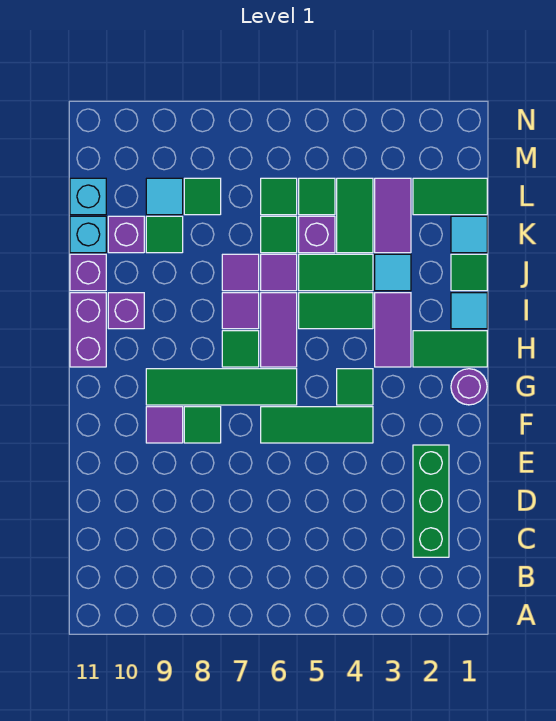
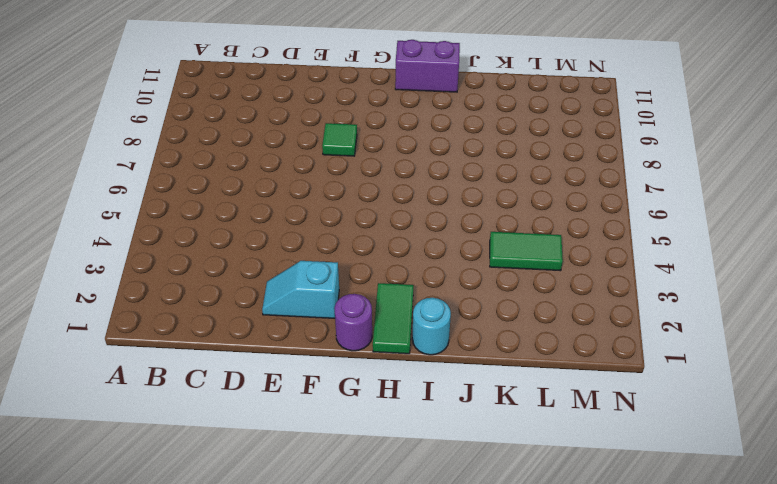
cyan slope E2:F2 level 1 top F -> green brick C2:E2 level 1
cyan round brick I1 level 1 -> cyan tile I1 level 1
none -> green tile F4:F6 level 1
none -> purple tile F9 level 1
none -> green tile G4 level 1
none -> green tile G6:G9 level 1

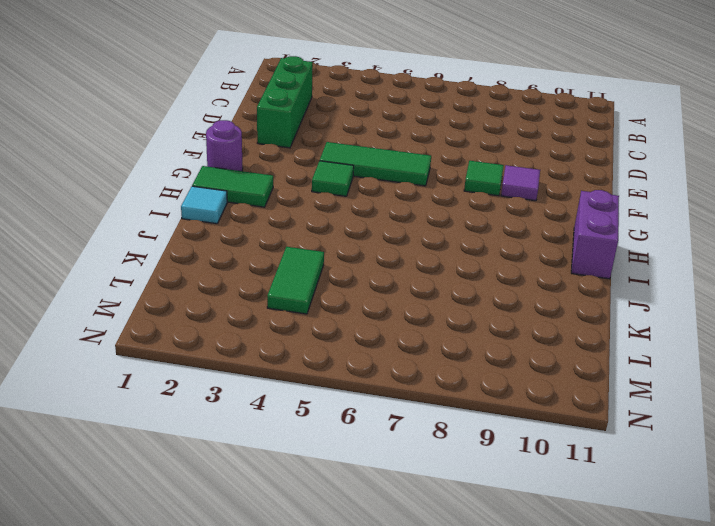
none -> green tile G6:G9 level 1
none -> purple tile H3:I3 level 1
none -> purple tile H6:I6 level 1
none -> green tile H7 level 1

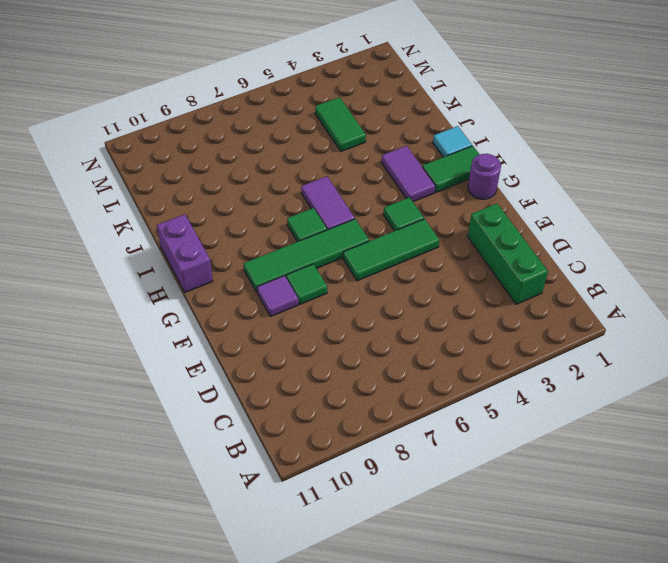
none -> green tile I4:I5 level 1
none -> purple tile I7 level 1
none -> purple brick I10 level 1
none -> green tile J1 level 1

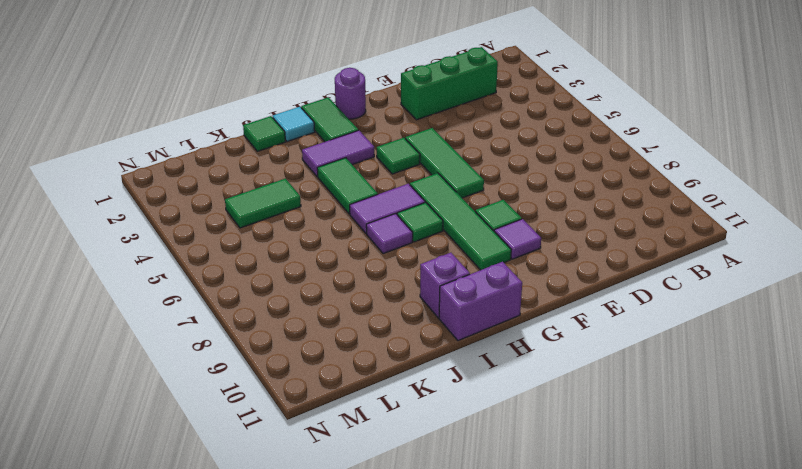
none -> cyan tile J3 level 1
none -> green tile J4:J5 level 1
none -> purple tile J6 level 1
none -> purple tile J7 level 1

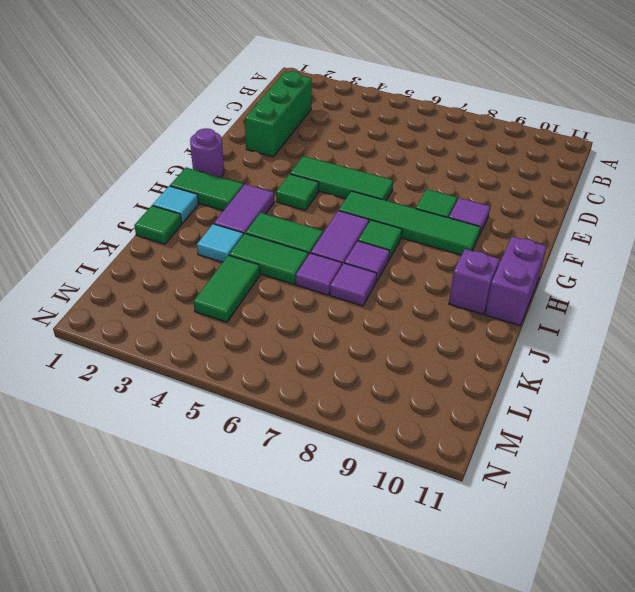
none -> purple brick J11 level 1
none -> cyan tile K1 level 1
none -> purple tile K3:L3 level 1
none -> purple brick K5 level 1

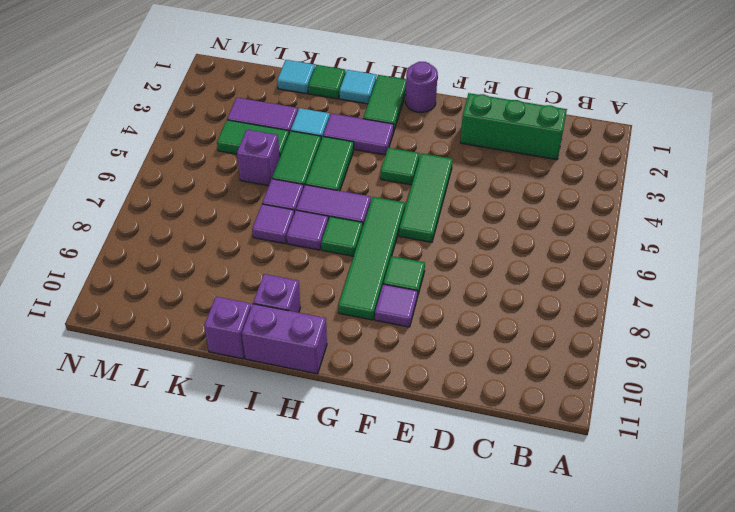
none -> green tile K6 level 1
none -> green tile K9 level 1
none -> purple brick K10 level 1
none -> cyan brick K11 level 1

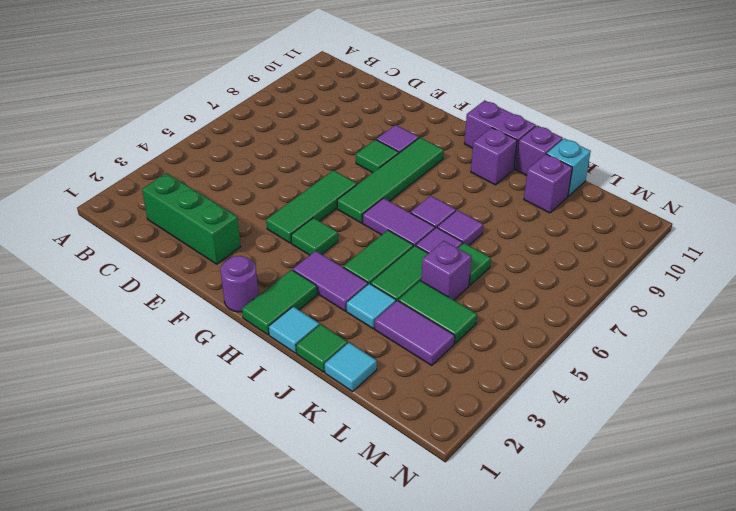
none -> green tile H7 level 1
none -> green tile K9 level 1
none -> green tile L1:L2 level 1
none -> green tile L5 level 1

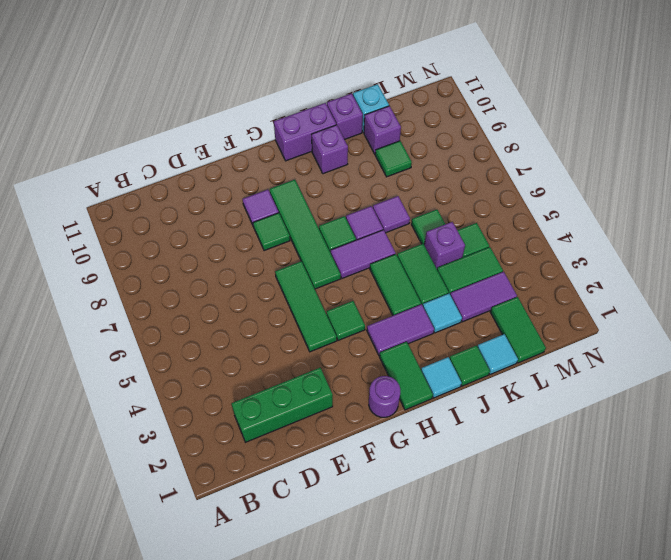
none -> purple tile J6 level 1
none -> green tile L6 level 1
none -> green tile L8 level 1
none -> cyan tile L9 level 1

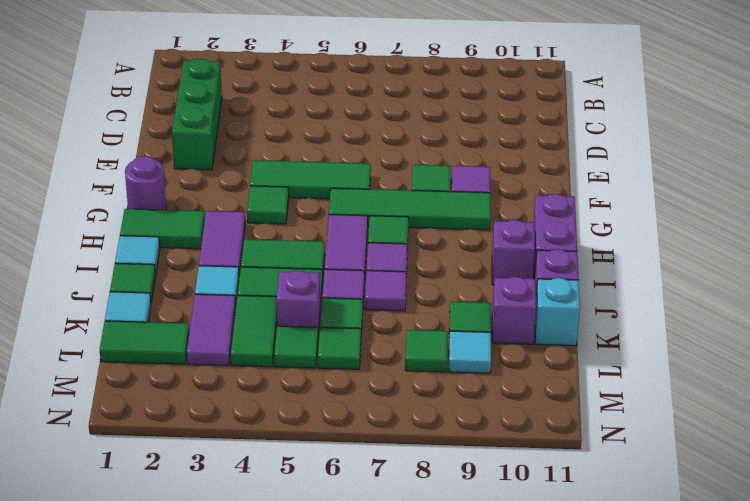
none -> cyan brick L11 level 1

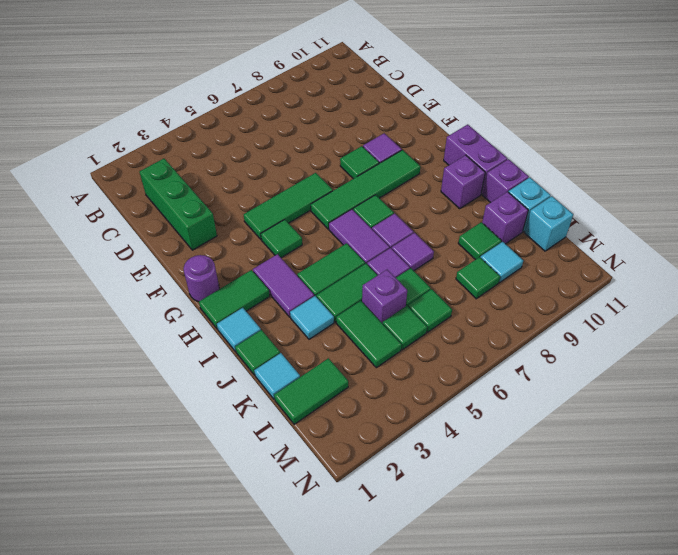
none -> purple tile K3:L3 level 1

